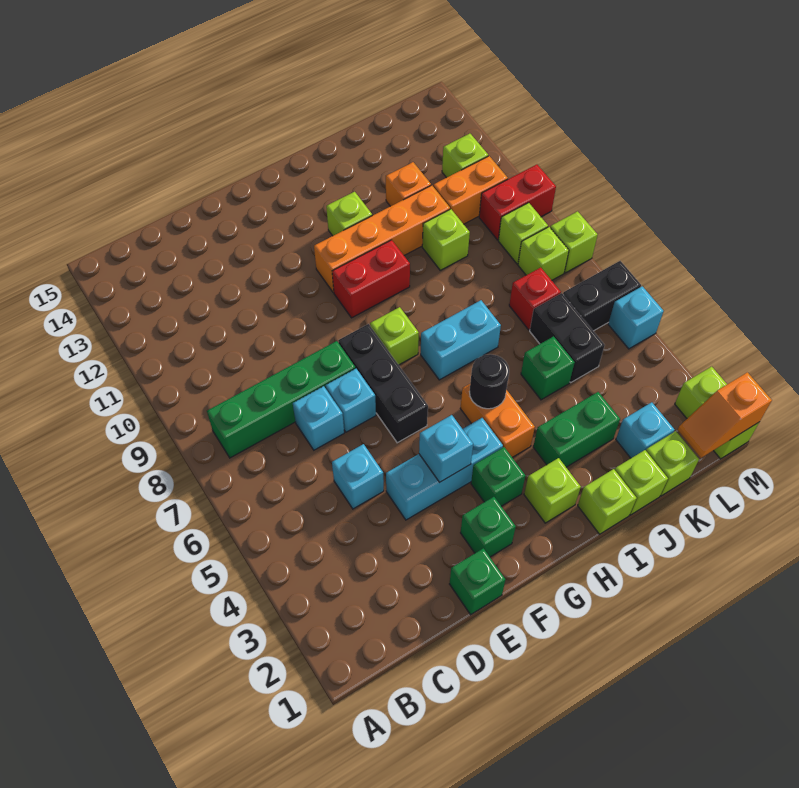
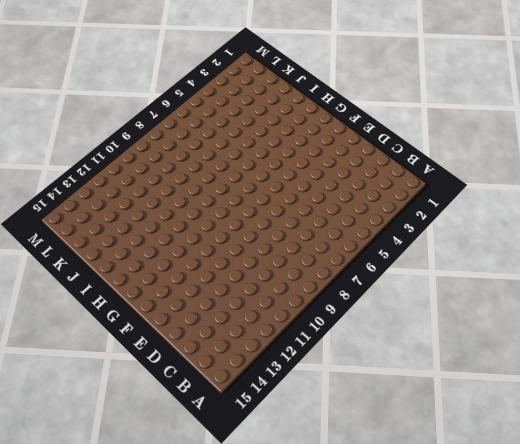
none -> green brick B8:E8 level 1
none -> cyan brick D5 level 1
none -> cyan brick D7 level 1
none -> green brick E1 level 1

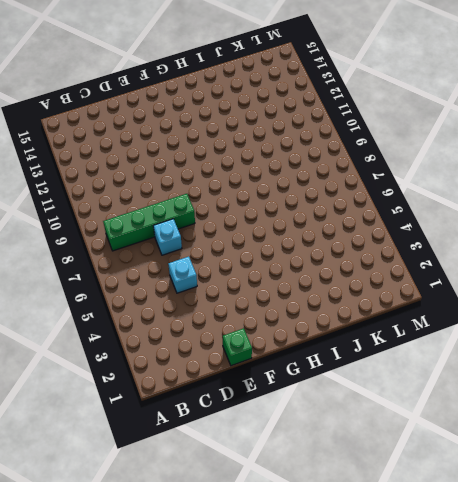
none -> cyan brick E4:G4 level 1
none -> cyan brick E7 level 1
none -> green brick F2 level 1
none -> black brick F6:F8 level 1

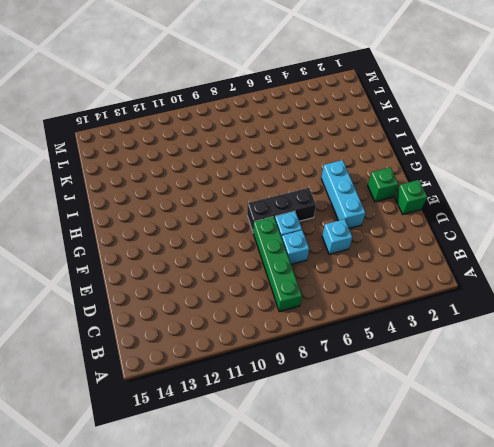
none -> green brick G3 level 1
none -> lime brick G8 level 1
none -> red brick G10:H10 level 1
none -> orange brick G11:J11 level 1

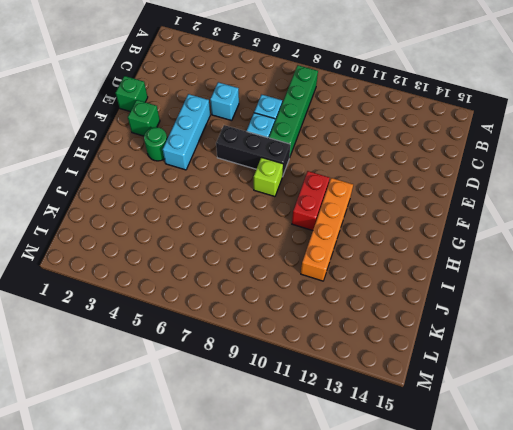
green round brick G3 level 1 -> green brick G3 level 1
none -> lime brick H2 level 1
none -> orange brick H4:H5 level 1
none -> cyan brick H7:I7 level 1
none -> lime brick H12 level 1

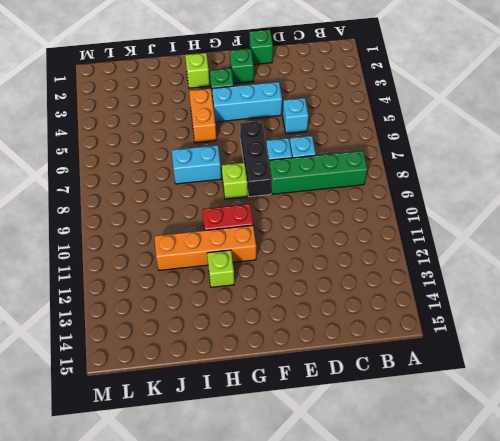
none -> lime brick I1 level 1
none -> green brick I3:J3 level 1
none -> lime brick J1 level 1
none -> green brick J5 level 1

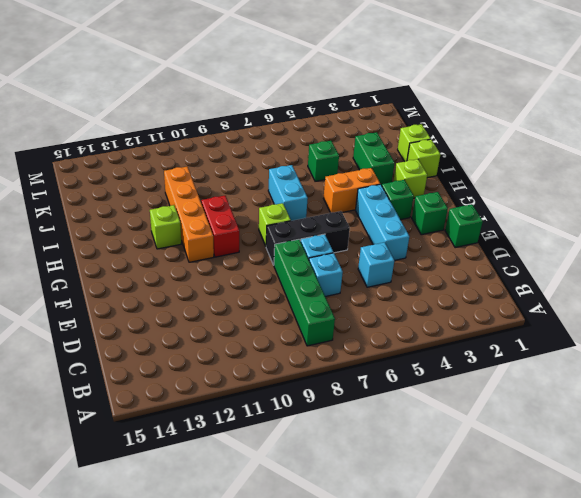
none -> lime brick J10 level 1
none -> orange brick J12 level 1
none -> lime brick K1 level 1
none -> cyan brick K2 level 1

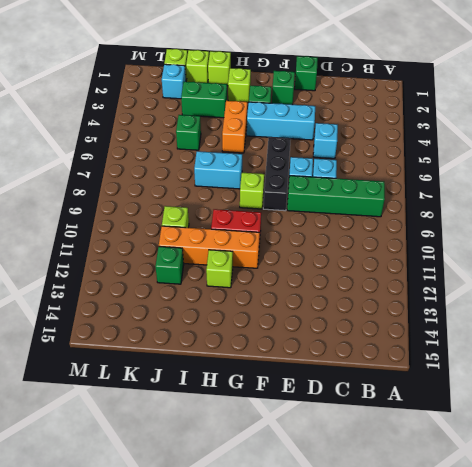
green brick J12 level 1 -> orange brick J12 level 1
none -> black brick K5:K6 level 1
none -> red brick K7 level 1
none -> orange brick K11:L11 level 1
none -> black brick L6:M6 level 1

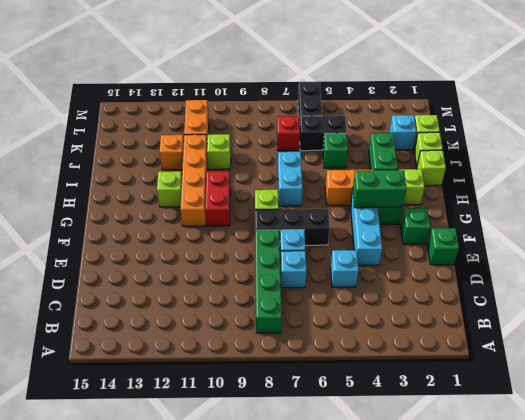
green brick G3:G4 level 2 -> none
none -> lime brick L8 level 1
none -> lime brick L9 level 1
none -> red brick L10:M10 level 1
none -> lime brick L12 level 1

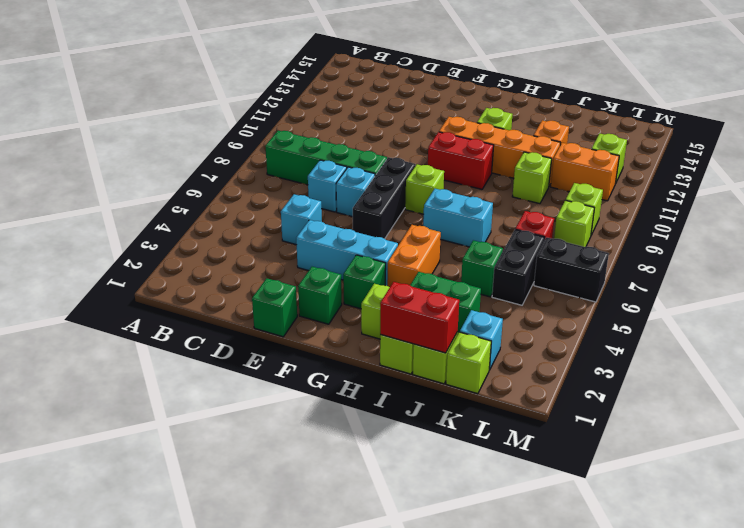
red brick I1:J1 level 2 -> red brick L10:M10 level 1
none -> lime brick M1:M2 level 1
none -> cyan brick M5 level 1
none -> lime brick M8 level 1
none -> cyan brick F4 level 2

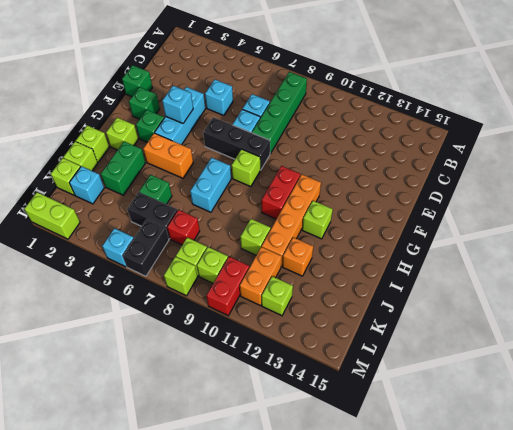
none -> black round brick H5 level 2
none -> orange slope L1:M1 level 2 top M

